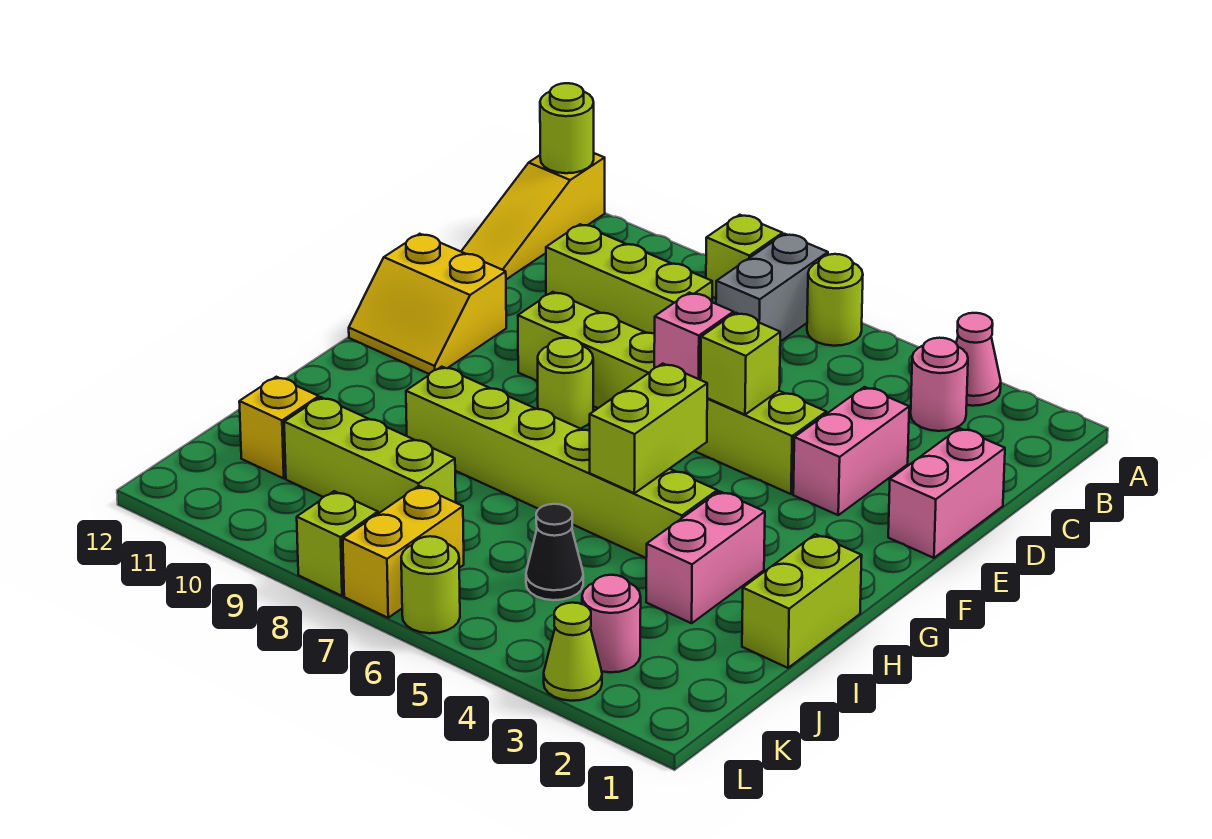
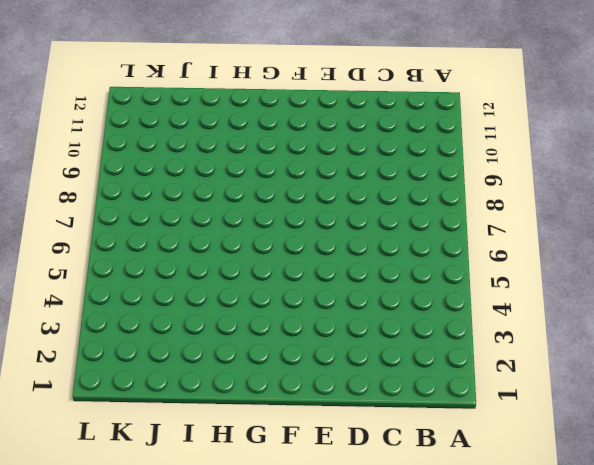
none -> pink cone A3 level 1
none -> lime round brick A6 level 1
none -> grey brick A7:B7 level 1

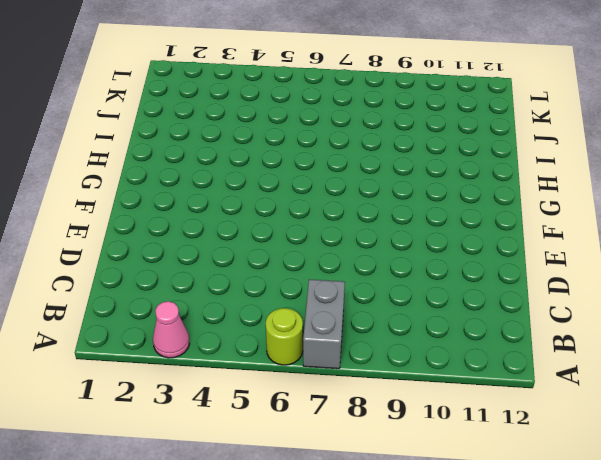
none -> lime brick A8 level 1
none -> yellow slope A12:C12 level 1 top A
none -> pink round brick B3 level 1

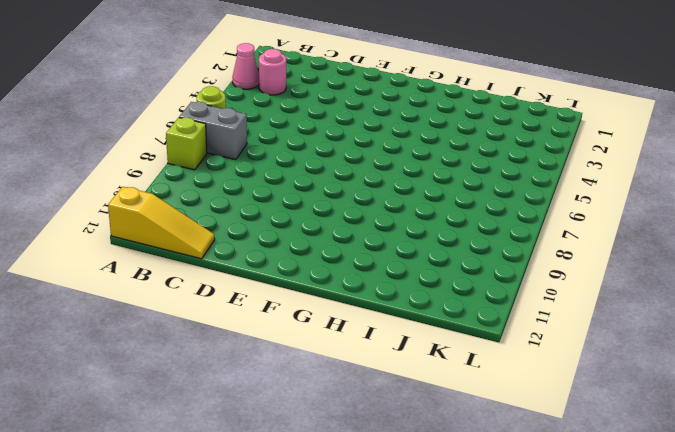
none -> lime brick C8:C10 level 1
none -> pink brick D1:E1 level 1
none -> pink brick D3:E3 level 1

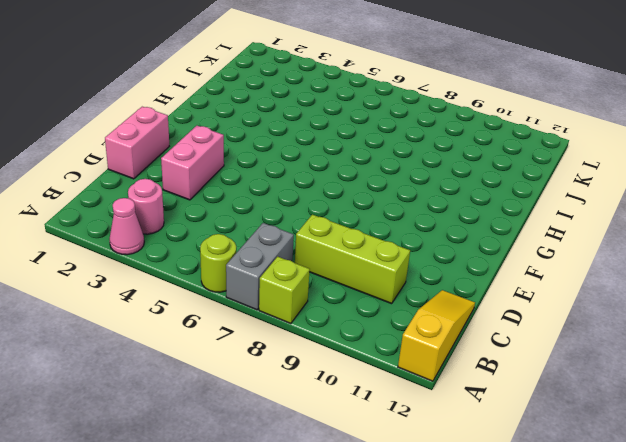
none -> lime brick E4:E9 level 1
none -> yellow slope E11:F12 level 1 top E
none -> lime round brick F8 level 1

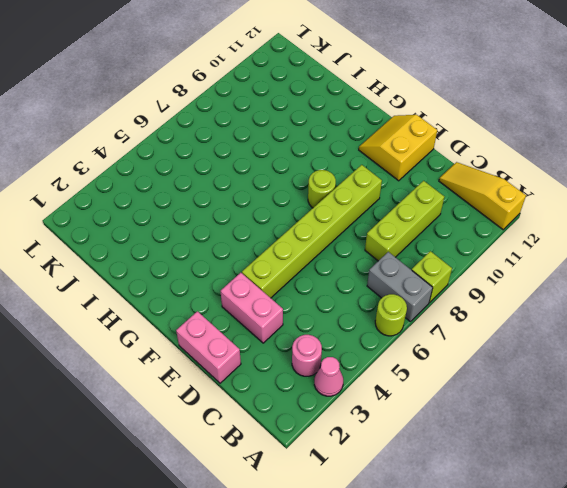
none -> lime brick H1:I1 level 1
none -> pink brick H3:I3 level 1
none -> lime brick H4:H9 level 1

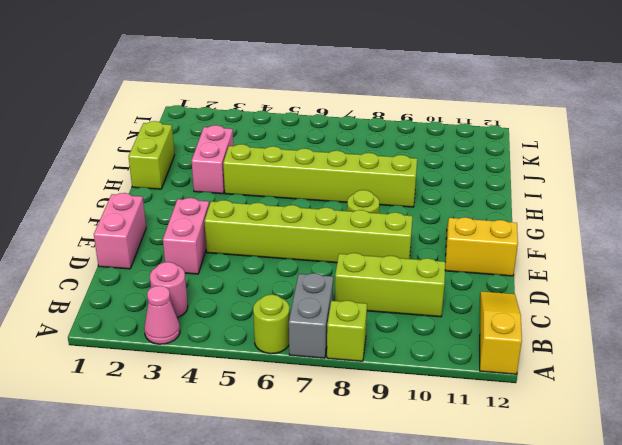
none -> black cone J5 level 1
none -> lime brick J8:J10 level 1
none -> yellow brick J11 level 1

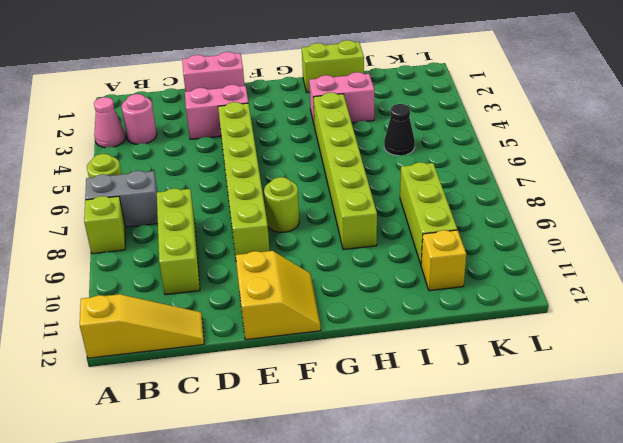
none -> pink round brick K3 level 1
none -> yellow brick K7:L7 level 1
none -> lime cone L3 level 1

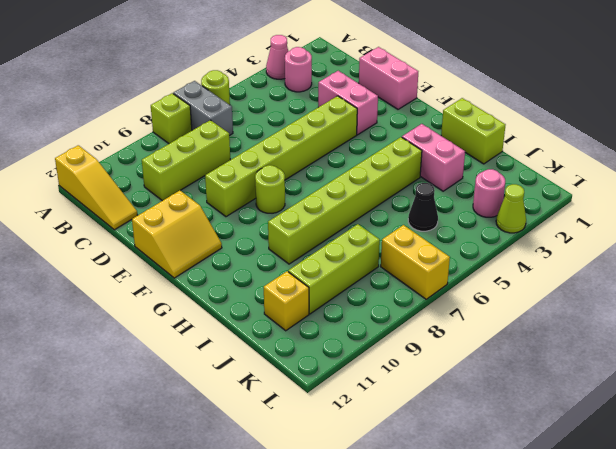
none -> lime round brick L6 level 1
none -> lime brick L8 level 1
none -> lime round brick A12 level 2

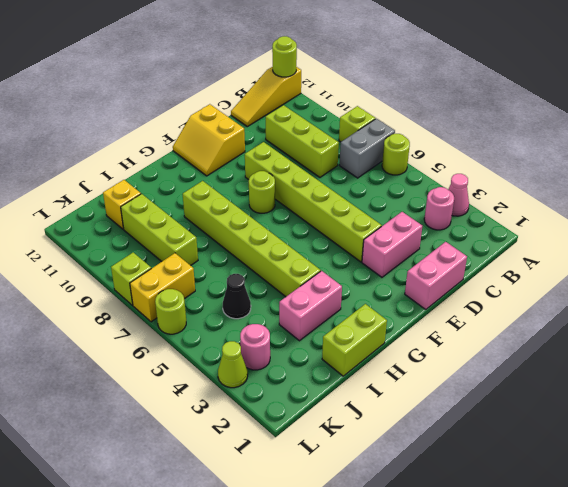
none -> lime brick E5 level 2
none -> pink brick E6 level 2
none -> lime brick G5:H5 level 2

